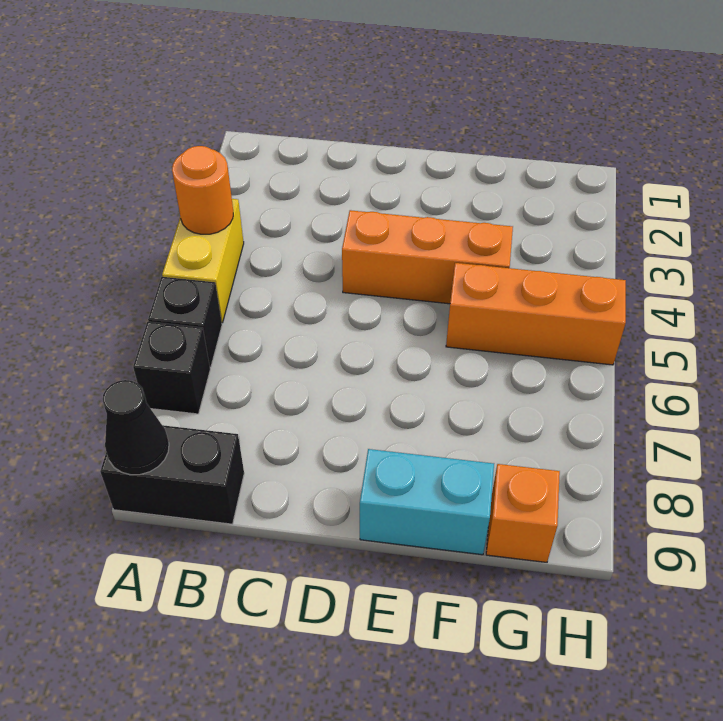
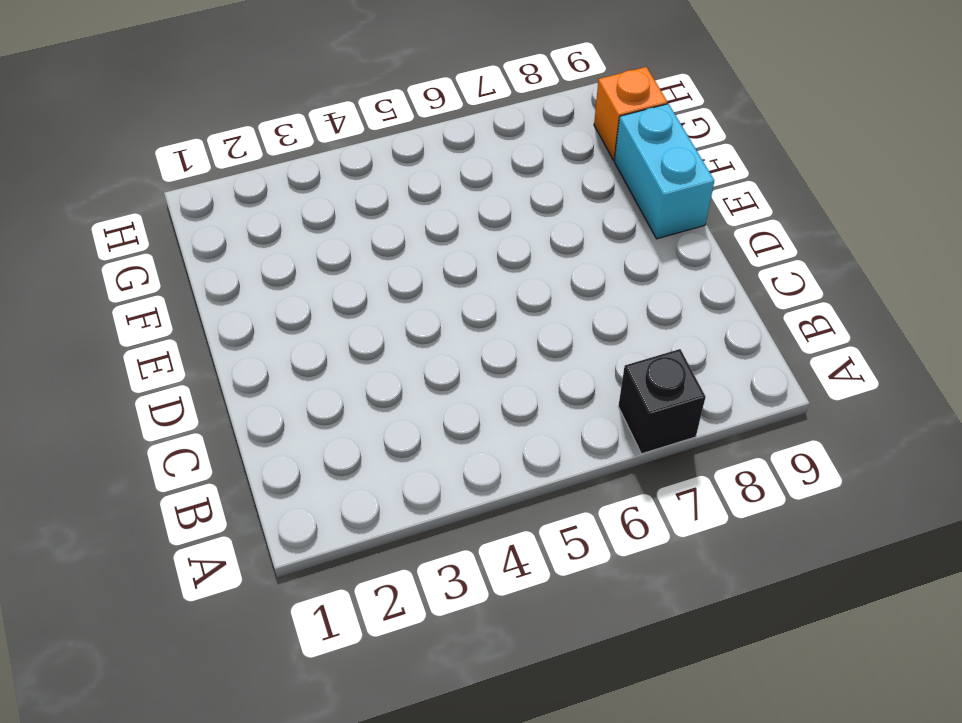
none -> yellow brick A4:A5 level 1
none -> black brick A6 level 1

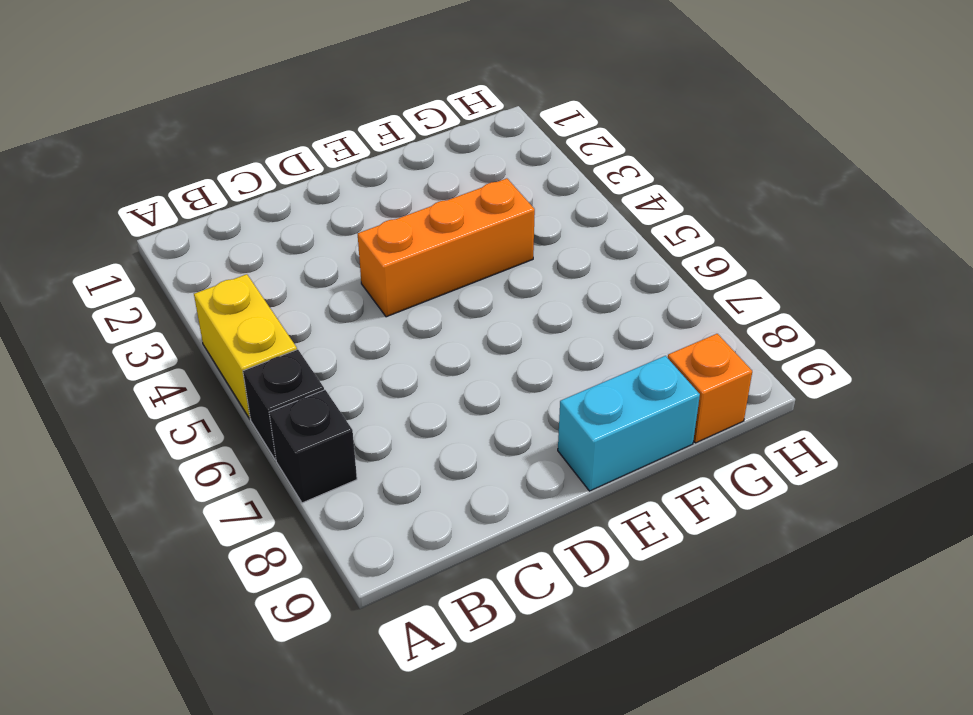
none -> black brick A9:B9 level 1
none -> orange brick F5:H5 level 1

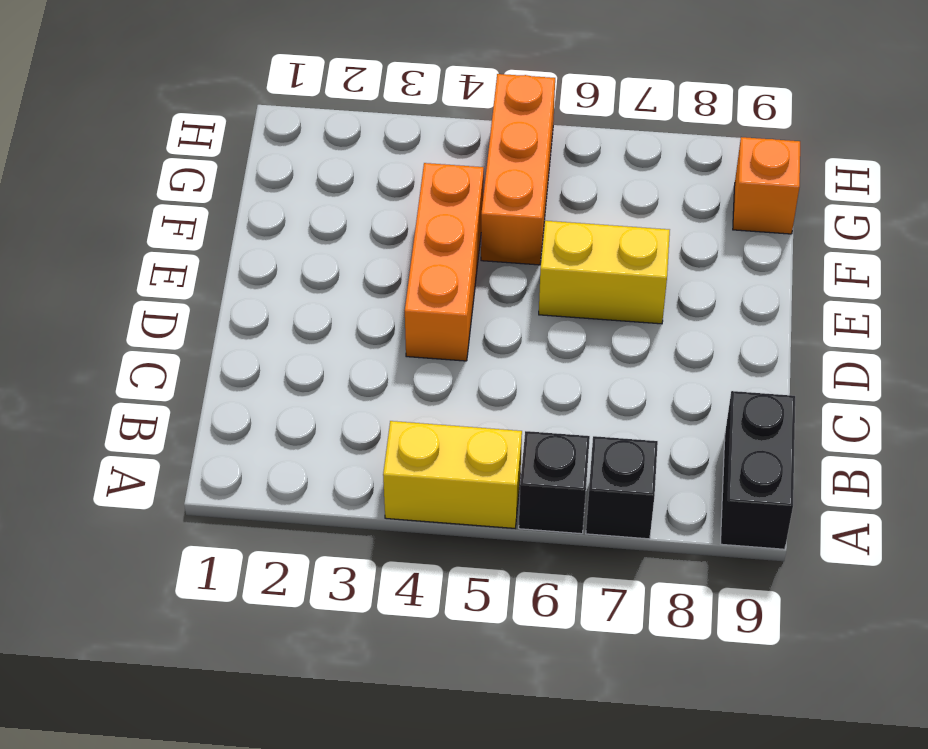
yellow brick E6:E7 level 1 -> none
none -> cyan brick E9:F9 level 1
none -> orange round brick A4 level 2

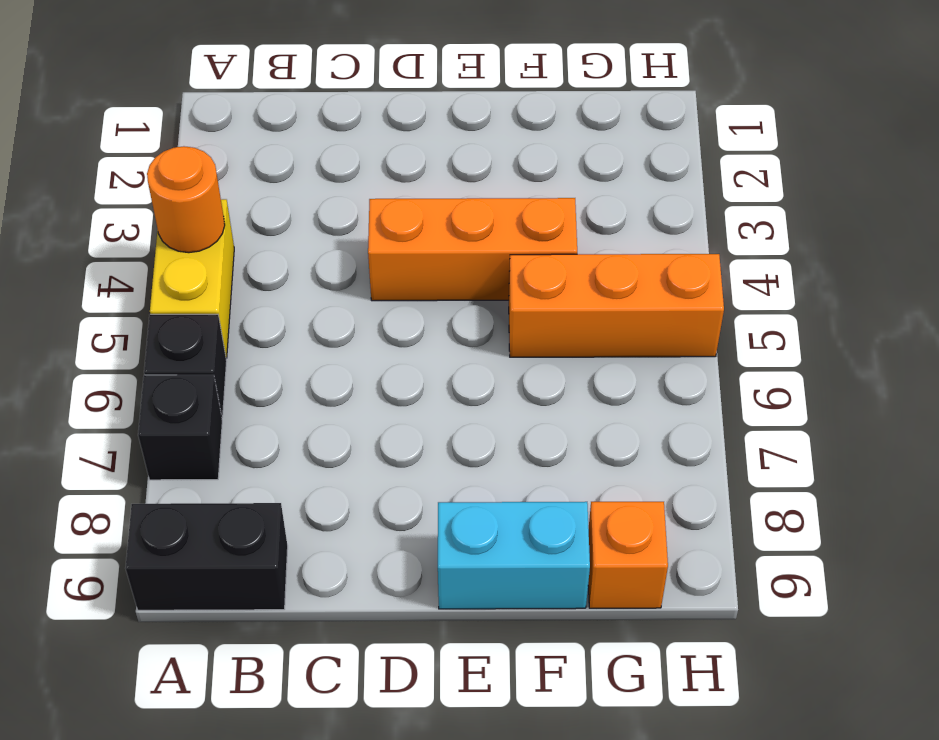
none -> black cone A9 level 2

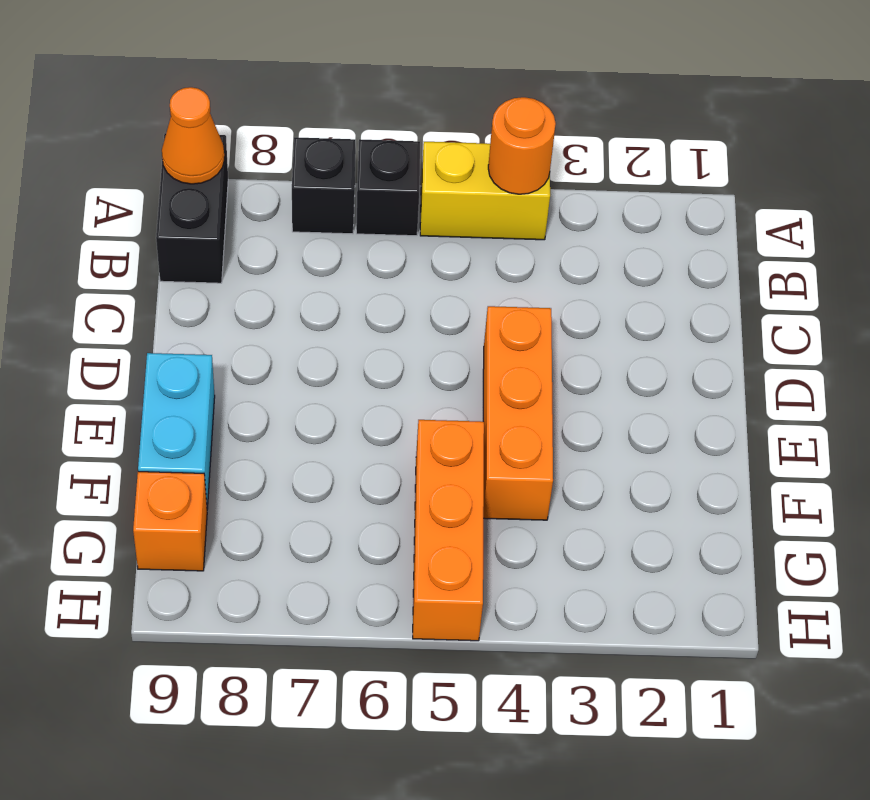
orange cone A9 level 2 -> black cone A9 level 2

